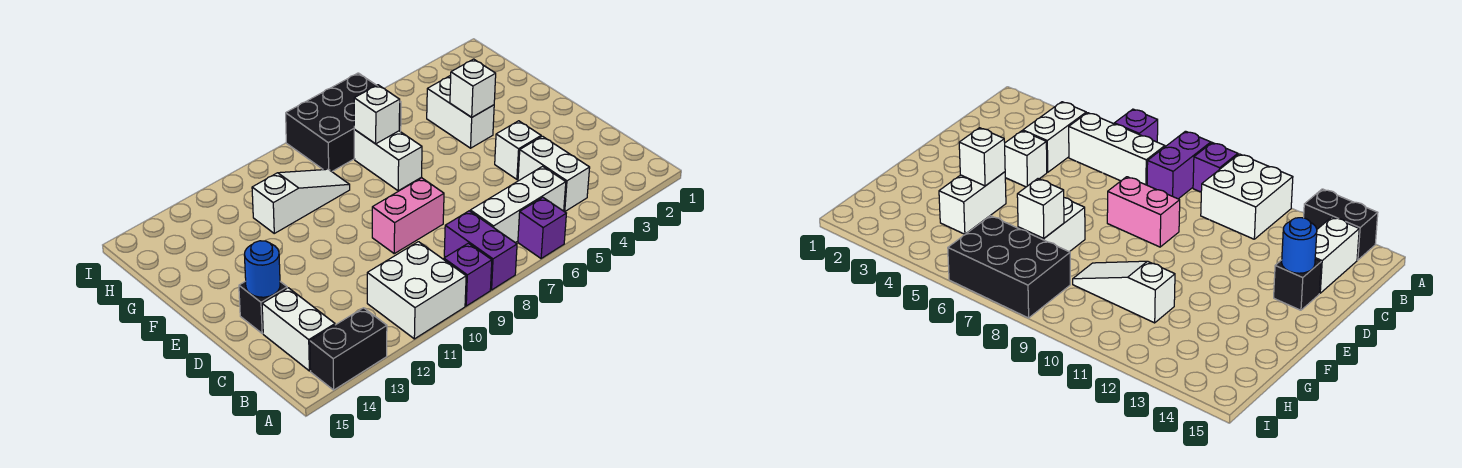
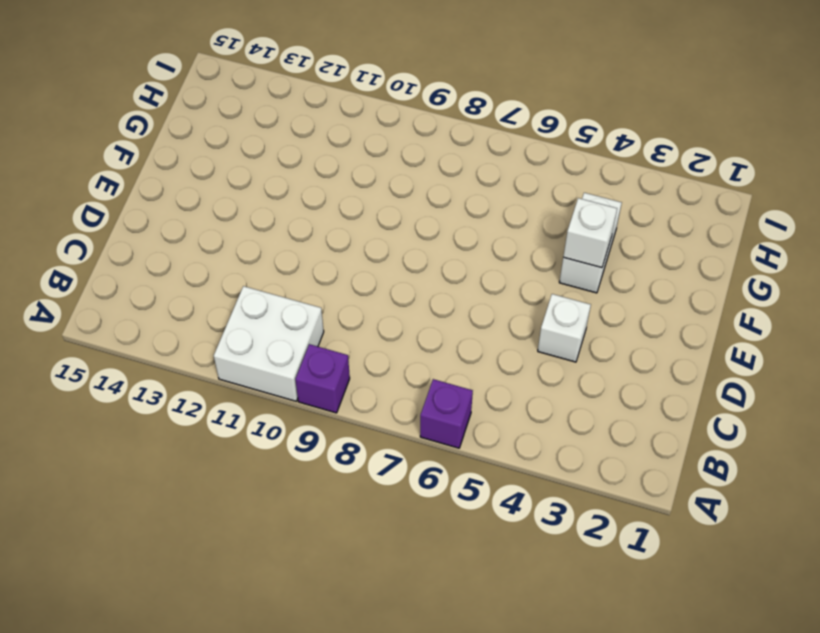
none -> purple brick A8:B8 level 1
none -> black brick A13:A14 level 1
none -> white brick B4:C4 level 1

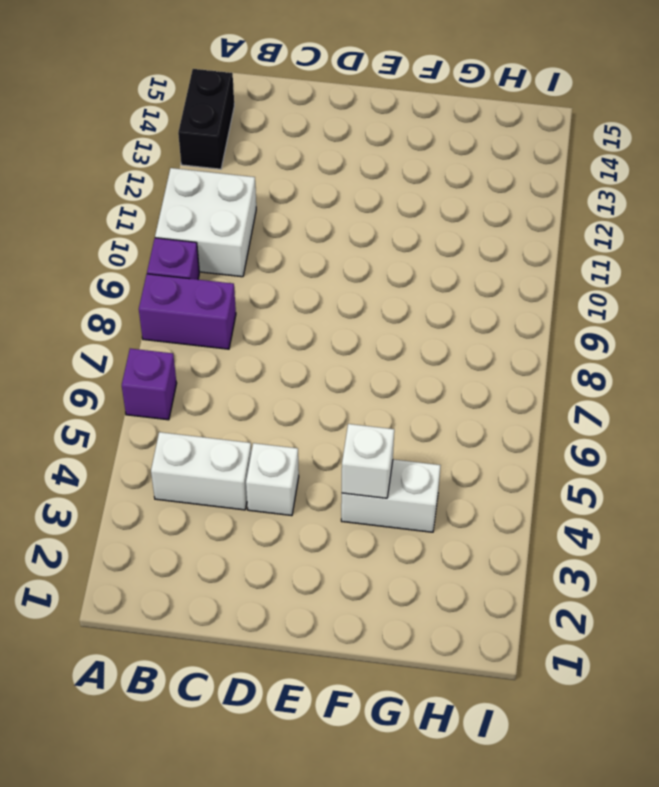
none -> white brick B5:B7 level 1
none -> white brick B14:C14 level 1
none -> pink brick D8:D9 level 1

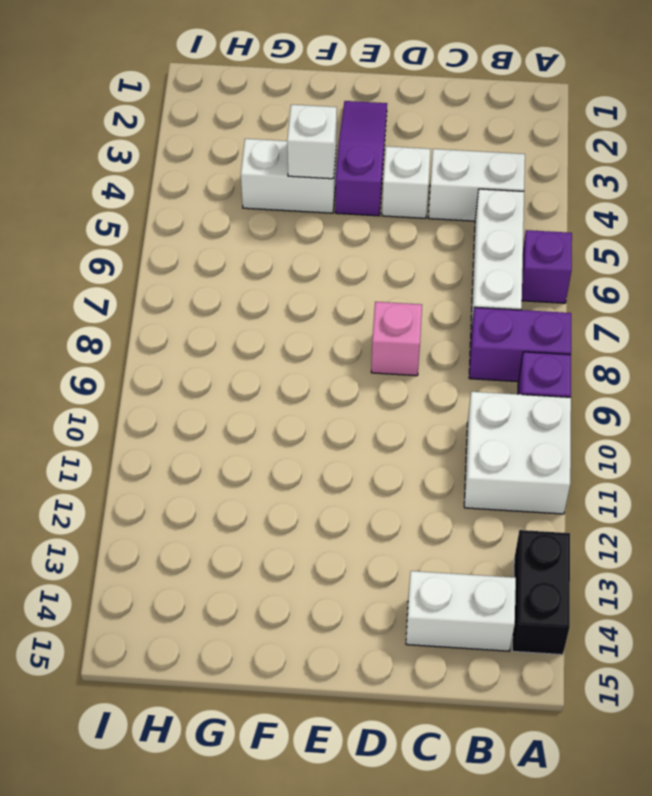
pink brick D8 level 1 -> pink brick D8:D9 level 1
purple slope E2:E4 level 1 top 4 -> none
none -> black brick D14 level 1
none -> white brick F7:G7 level 1
none -> white slope G9:G11 level 1 top 11

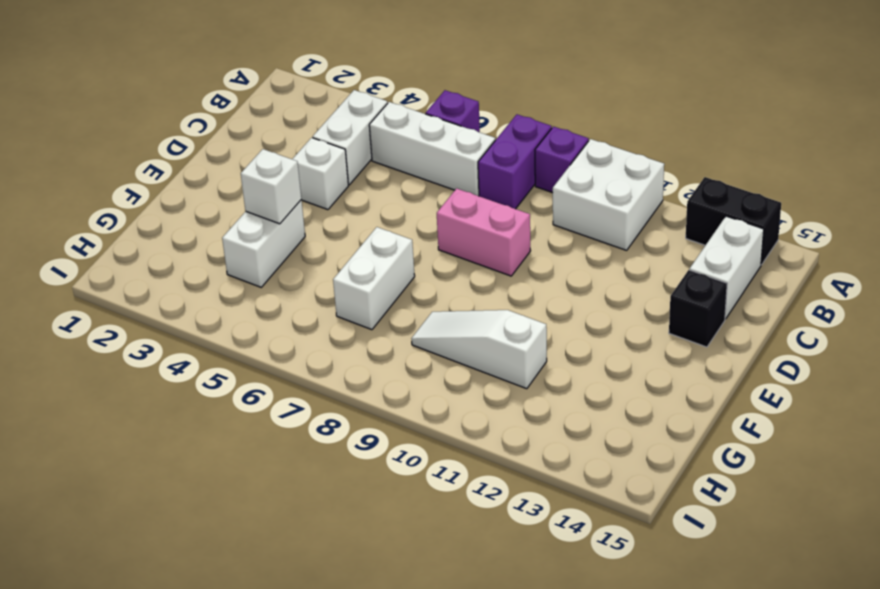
none -> black brick H6:I8 level 1
none -> blue round brick D14 level 2
none -> white brick G7 level 2

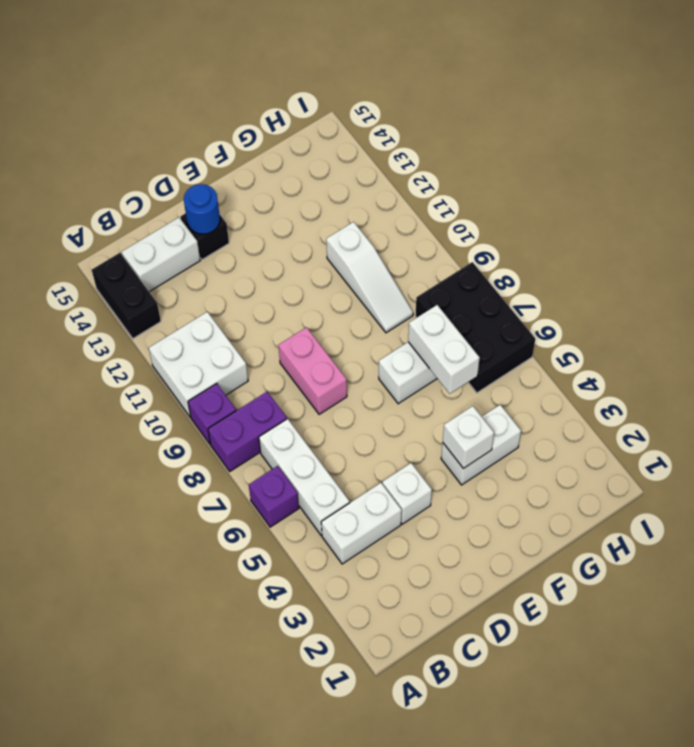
white brick G6:G7 level 2 -> white brick G7 level 2

